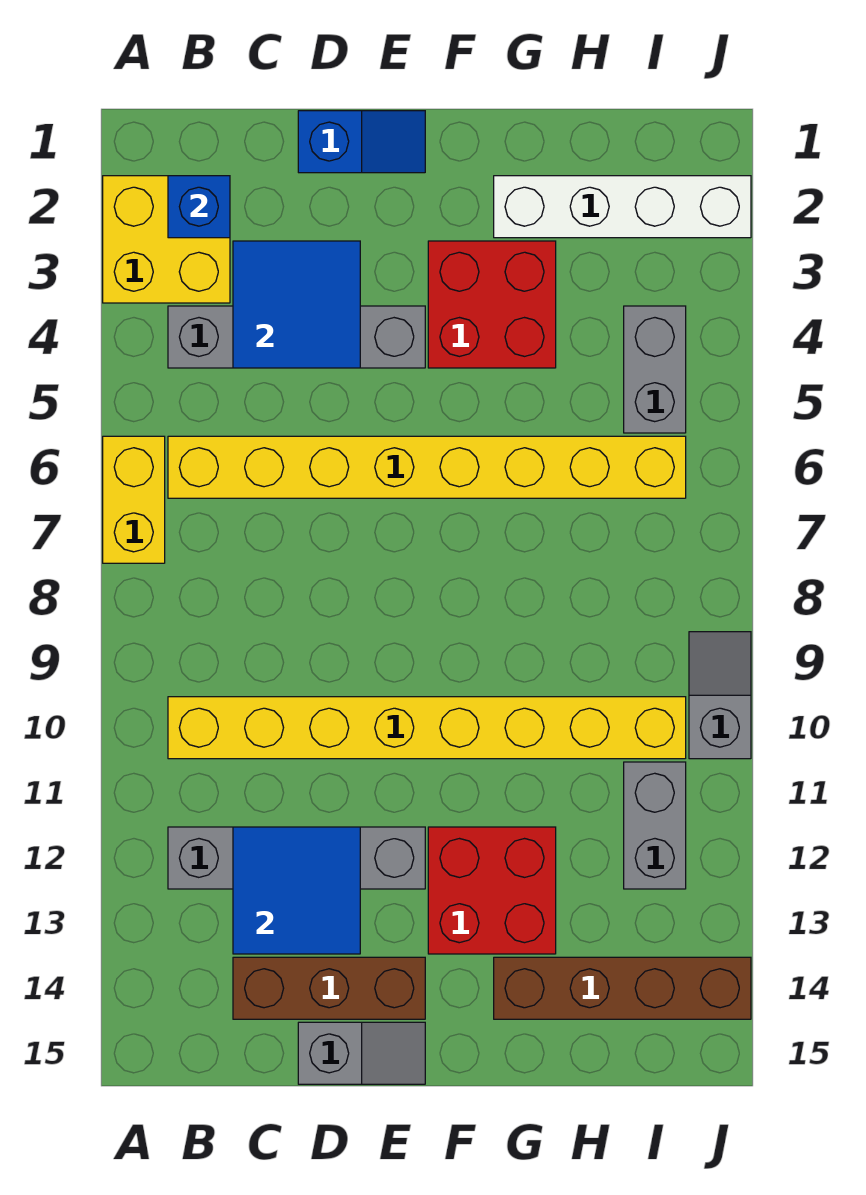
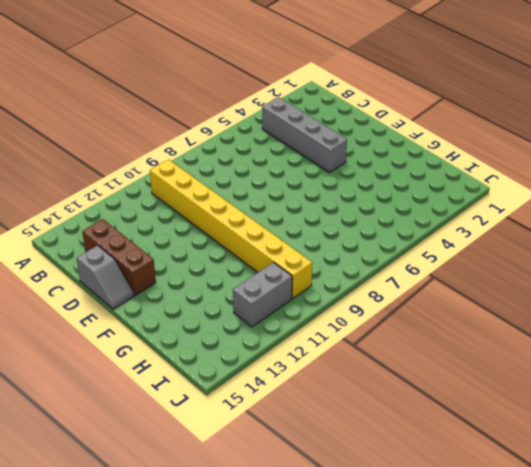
none -> yellow brick A2:B3 level 1
none -> yellow brick A6:A7 level 1
none -> yellow brick B6:I6 level 1

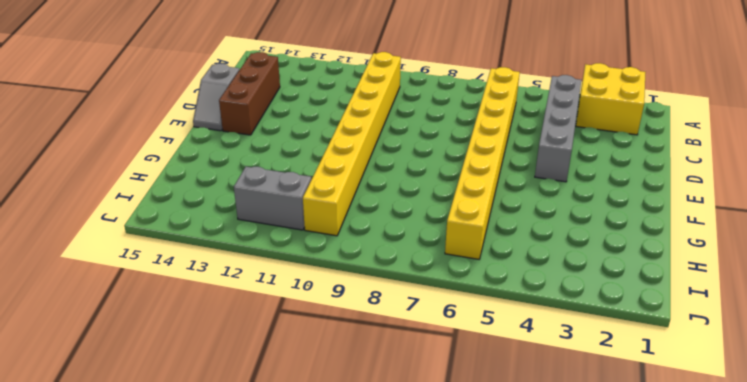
none -> yellow brick A6:A7 level 1
none -> grey brick B12:E12 level 1
none -> blue slope D1:E1 level 1 top D

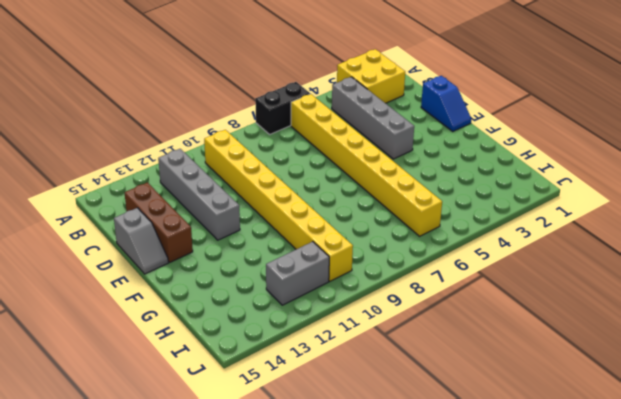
black brick A6:A7 level 1 -> yellow brick A6:A7 level 1
none -> red brick F3:G4 level 1
none -> red brick F12:G13 level 1
none -> white brick G2:J2 level 1

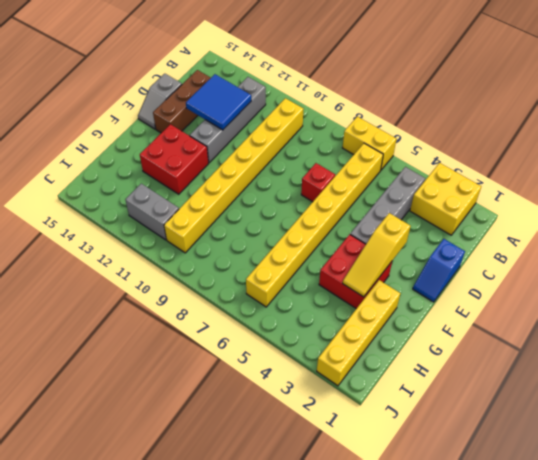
red brick D7 level 1 -> none
yellow slope E3:G3 level 2 top E -> none
yellow brick G2:J2 level 1 -> white brick G2:J2 level 1
none -> brown brick G14:J14 level 1
none -> grey brick I4:I5 level 1
none -> grey slope J9:J10 level 1 top 10

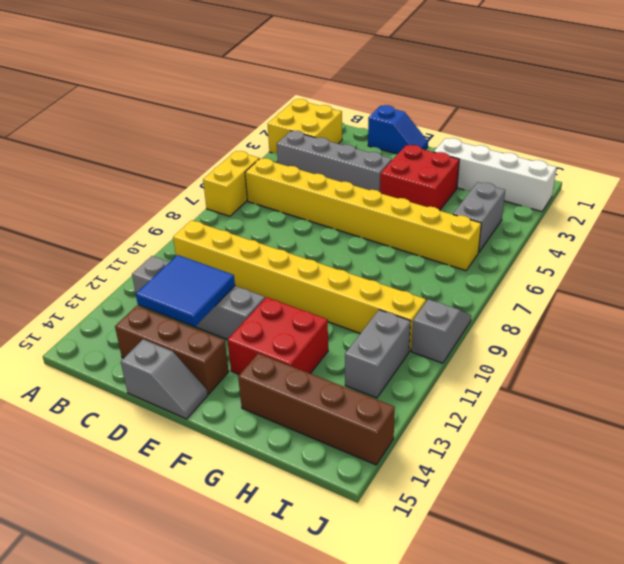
none -> blue brick B2 level 2
none -> blue tile C3:D4 level 2

